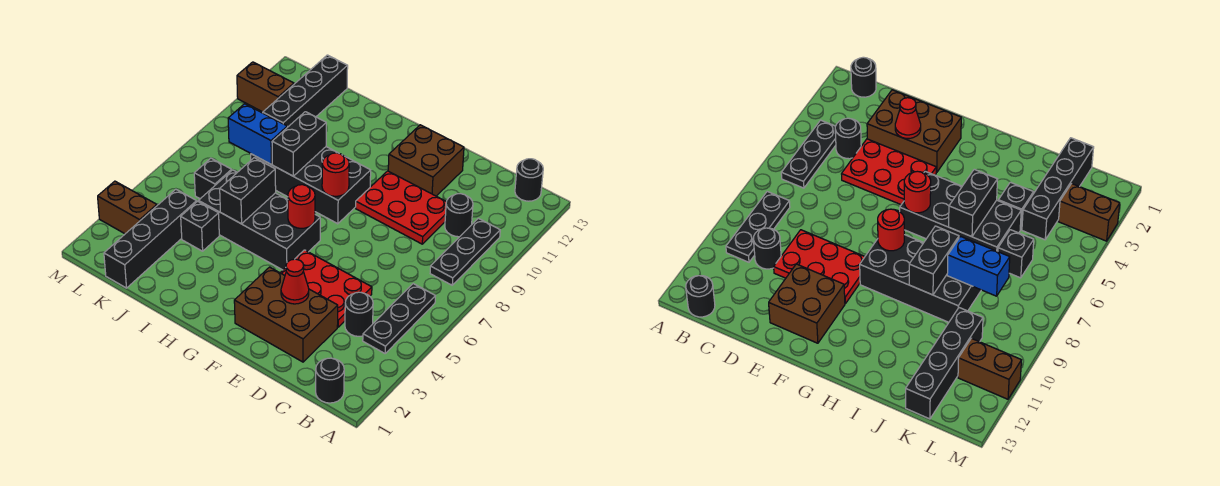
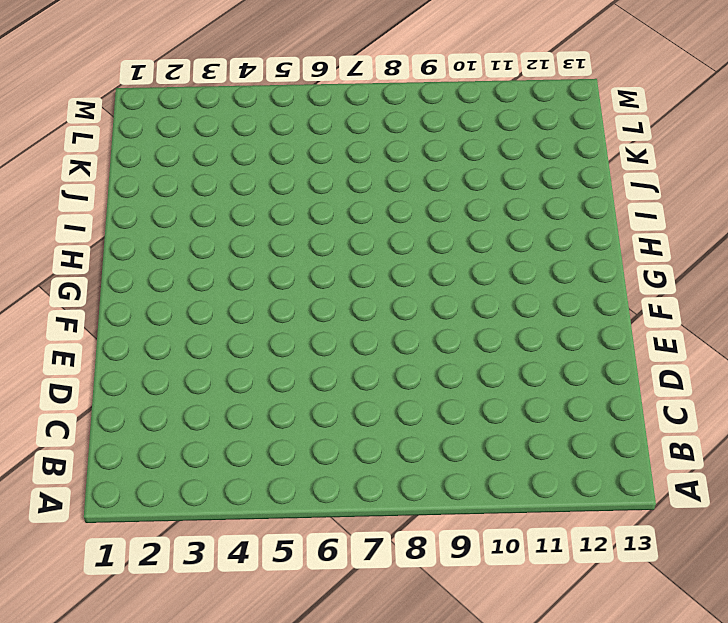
none -> black round brick B1 level 1
none -> black plate B4:B6 level 1
none -> black plate B8:B10 level 1

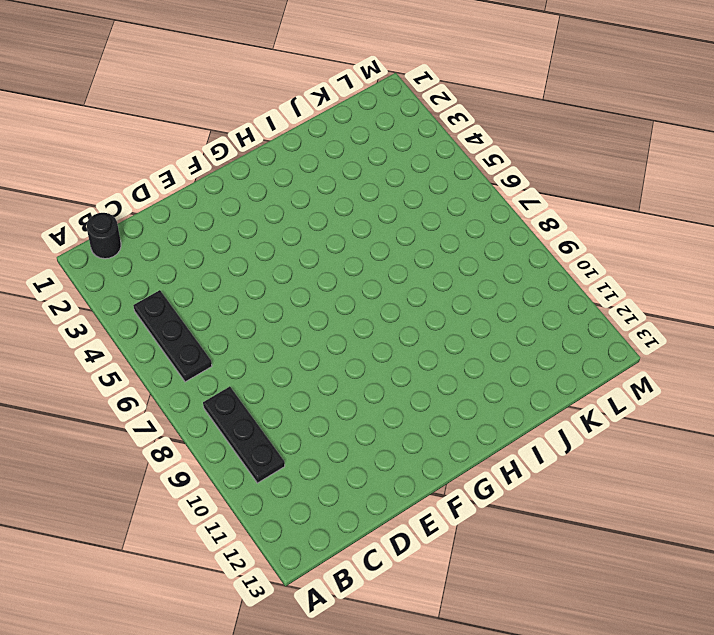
none -> black round brick B13 level 1
none -> black round brick C4 level 1
none -> black round brick C10 level 1

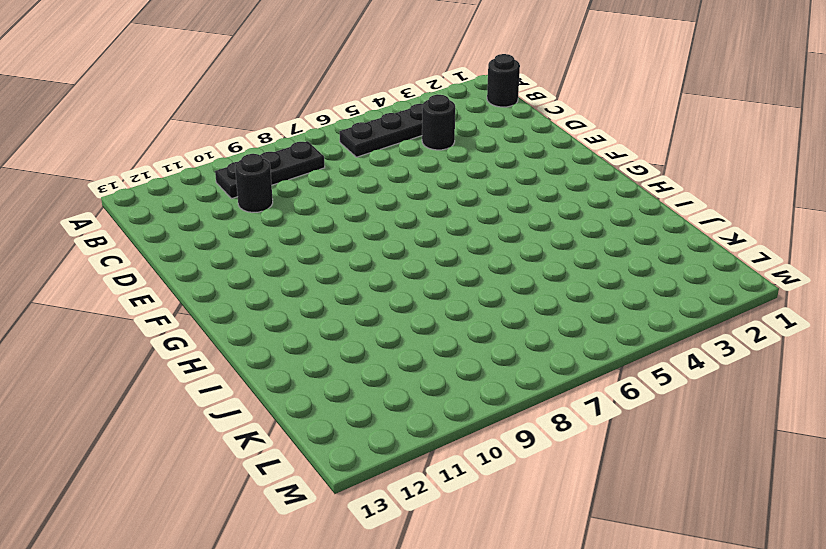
none -> black round brick B13 level 1
none -> brown brick D2:F3 level 1
none -> red plate D4:F5 level 1

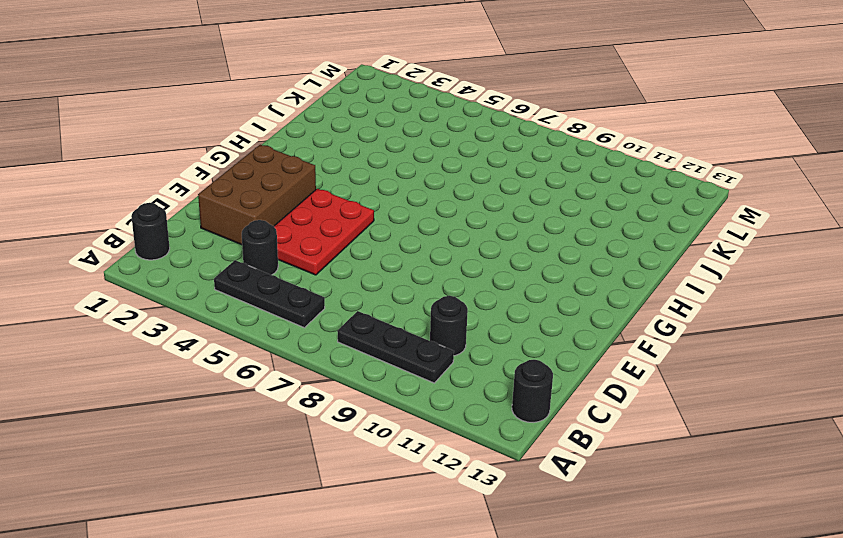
none -> red plate D9:F10 level 1
none -> brown brick E11:F12 level 1
none -> black brick G5:J6 level 1

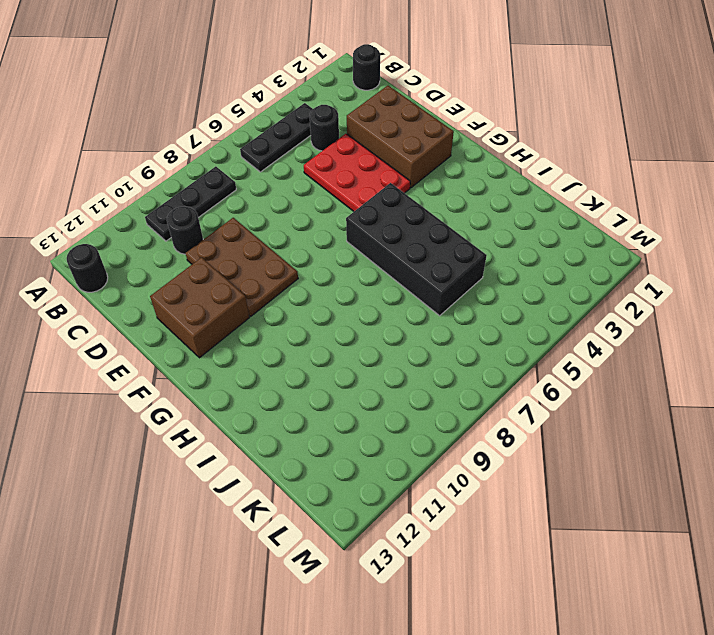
brown plate D9:F10 level 1 -> red plate D9:F10 level 1
none -> black brick G8:J9 level 1
none -> black brick J4 level 1
none -> black brick K1:K4 level 1

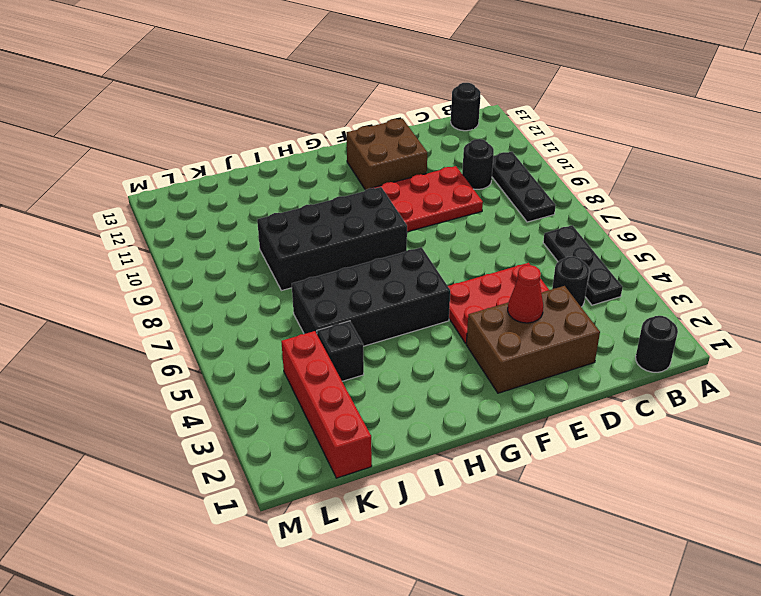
red brick K1:K4 level 1 -> black brick K1:K4 level 1
none -> black brick K6 level 1
none -> black brick K10:K13 level 1
none -> brown brick L3:M3 level 1

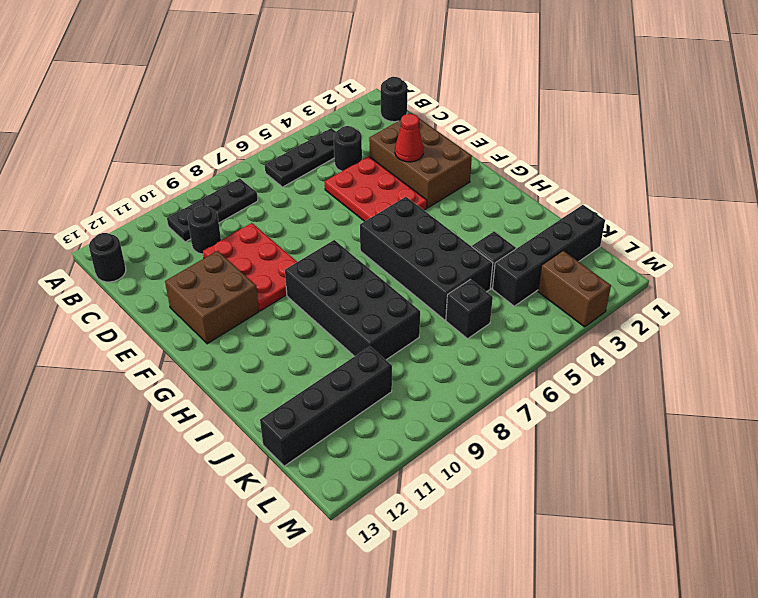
none -> brown brick L11:M11 level 1
none -> red round brick G6 level 2
none -> red round brick G8 level 2

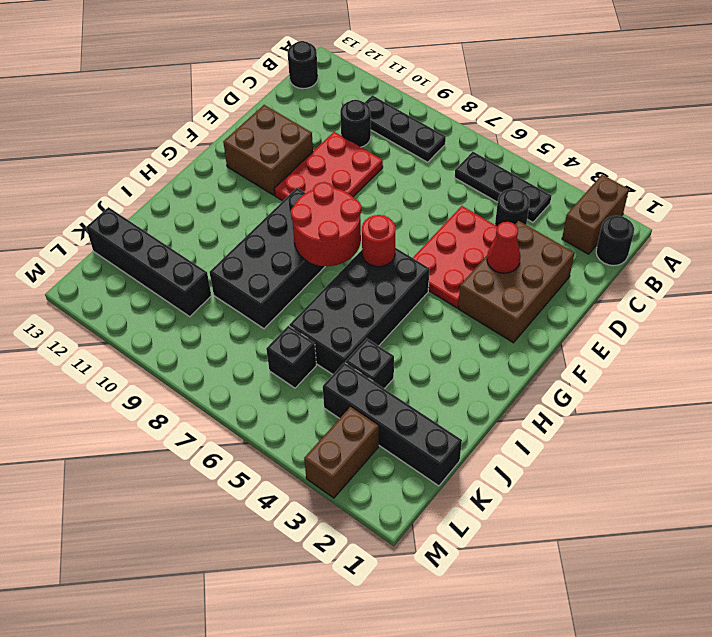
brown brick A2:B2 level 1 -> brown brick L11:M11 level 1
red round brick G7:H8 level 2 -> red round brick G8 level 2
none -> black brick I5:I6 level 2
none -> black brick I8:I9 level 2
none -> blue brick J8:K8 level 2

